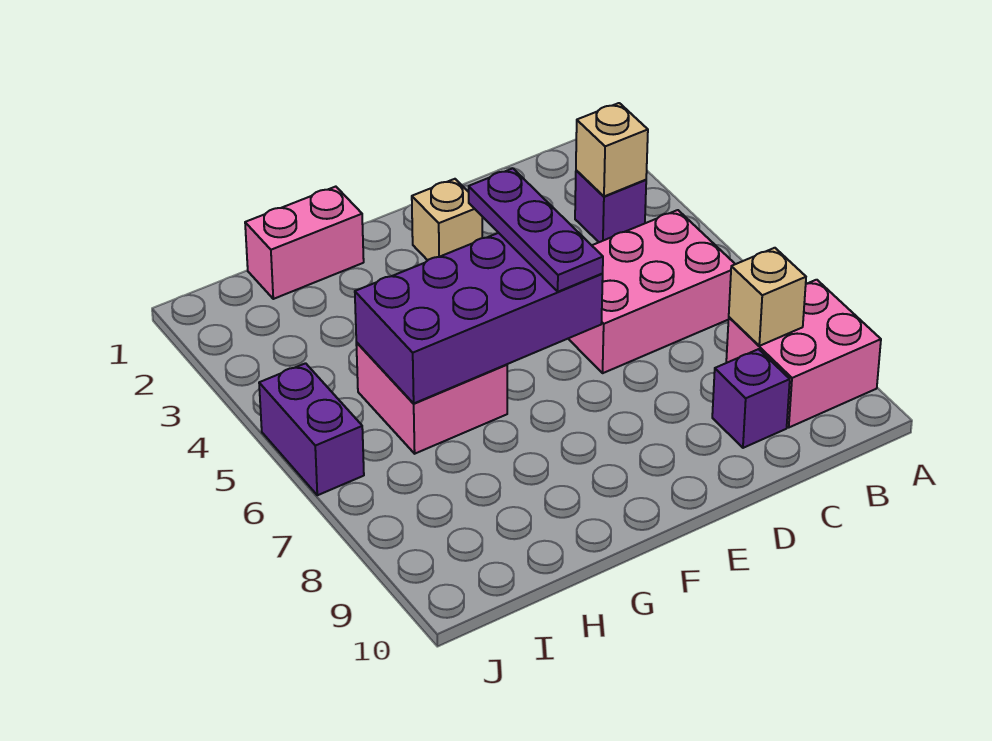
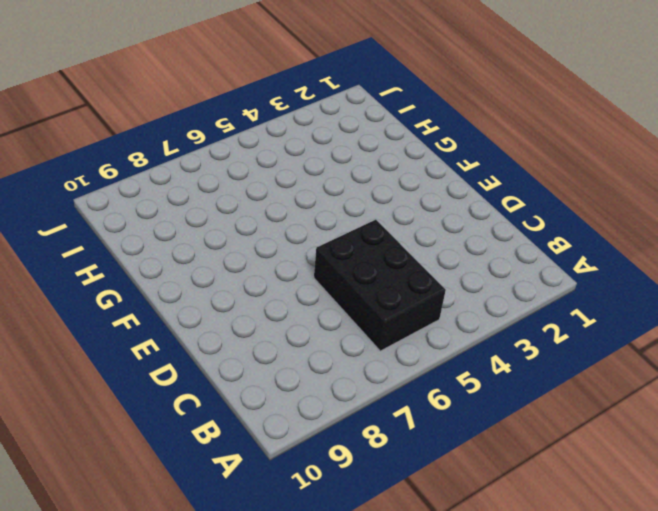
black brick B5:D6 level 1 -> pink brick B5:D6 level 1
none -> pink brick A8:B9 level 1
none -> purple brick B3 level 1
none -> purple brick C9 level 1

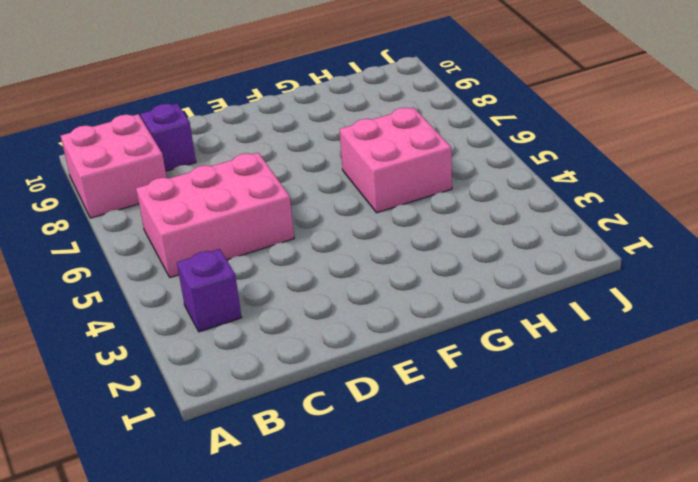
none -> tan brick E2 level 1
none -> pink brick G1:H1 level 1
none -> purple brick J5:J6 level 1

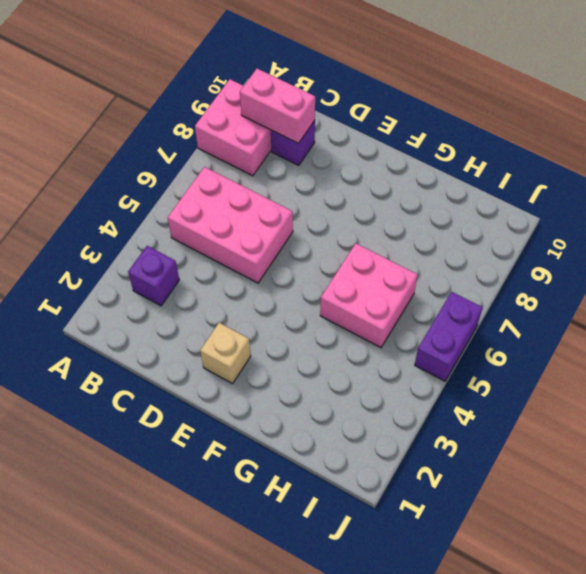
pink brick B9:C9 level 2 -> pink brick G1:H1 level 1
none -> tan brick B3 level 2
none -> tan brick B8 level 2
none -> purple brick E5:H6 level 2

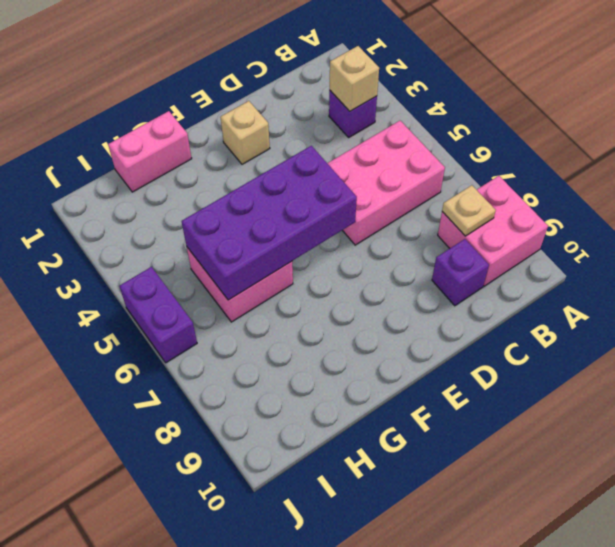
tan plate B8 level 2 -> tan brick B8 level 2
none -> purple plate E4:E6 level 3

